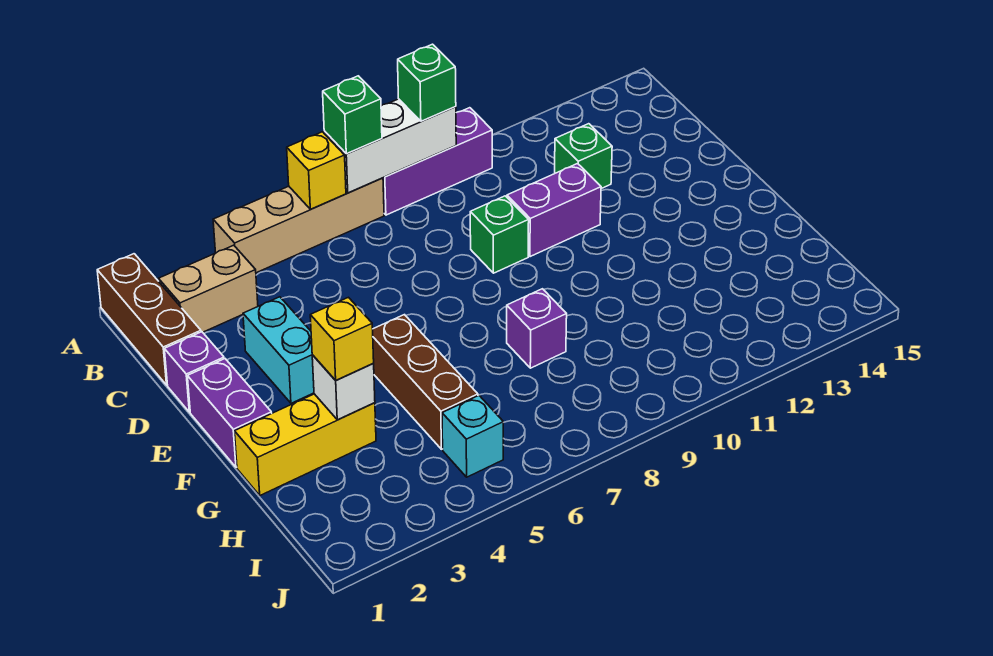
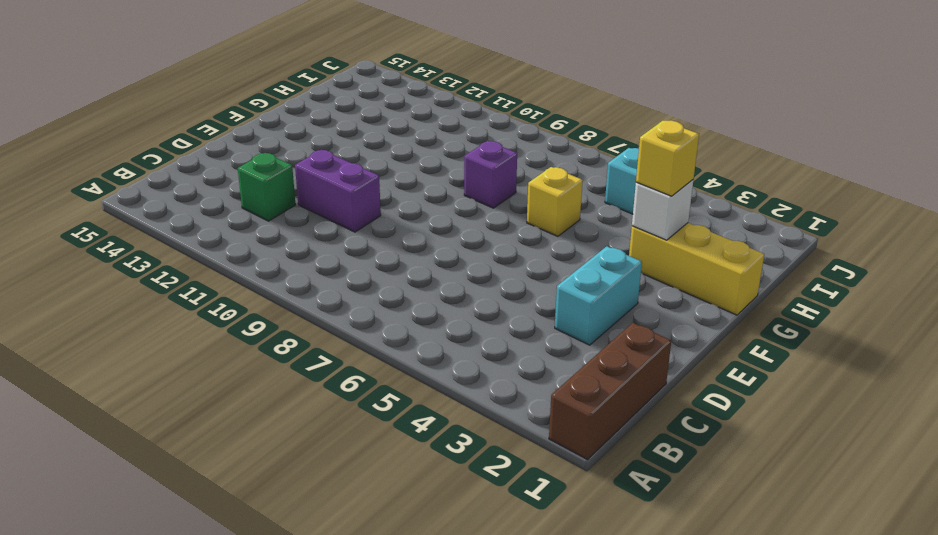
yellow brick G6 level 1 -> yellow brick A6 level 2
none -> tan brick A4:A7 level 1
none -> purple brick A8:A10 level 1
none -> tan brick B2:B3 level 1

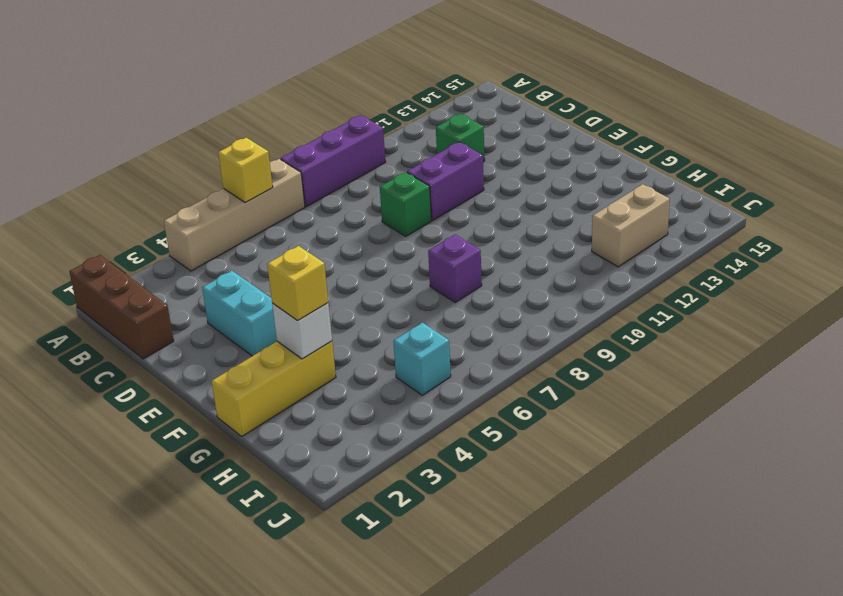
tan brick I12:I13 level 1 -> tan brick B2:B3 level 1
none -> purple brick D1 level 1
none -> purple brick E1:F1 level 1
none -> brown brick F5:H5 level 1

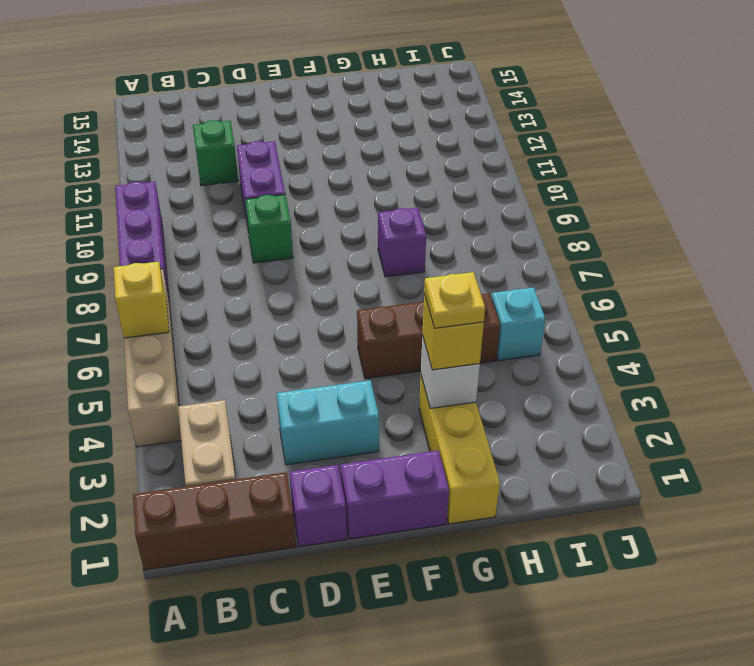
yellow plate G3 level 4 -> none
none -> white brick A7:A9 level 2
none -> green brick A7 level 3
none -> green brick A9 level 3

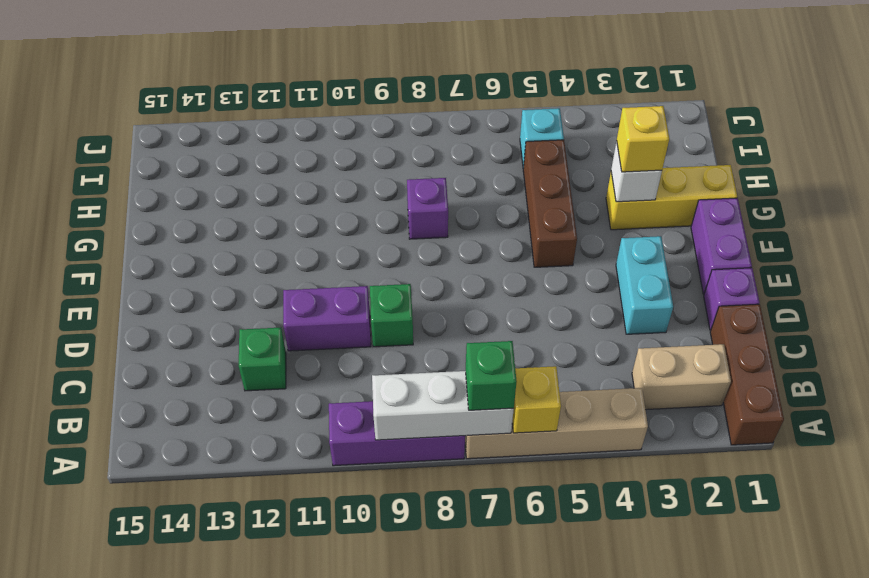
none -> green brick A9 level 3

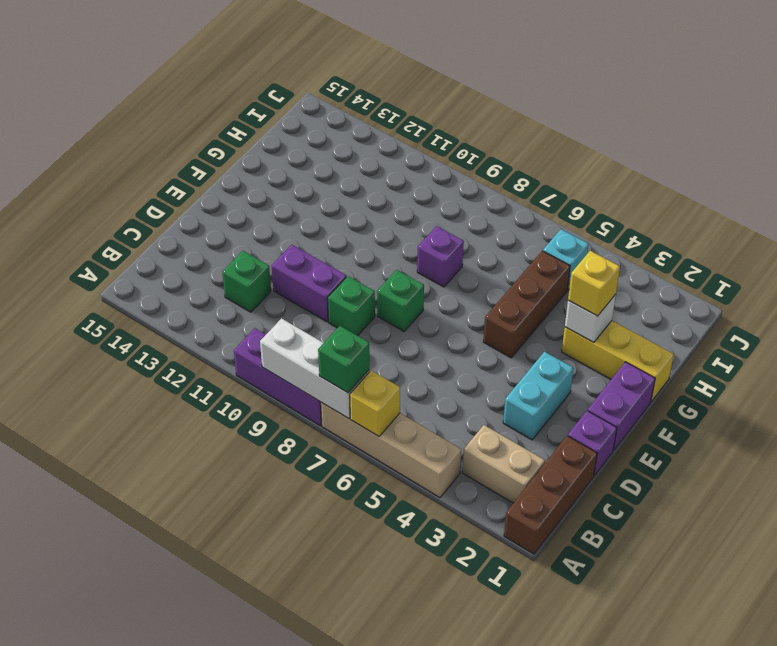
green brick E8 level 1 -> green brick A9 level 3

